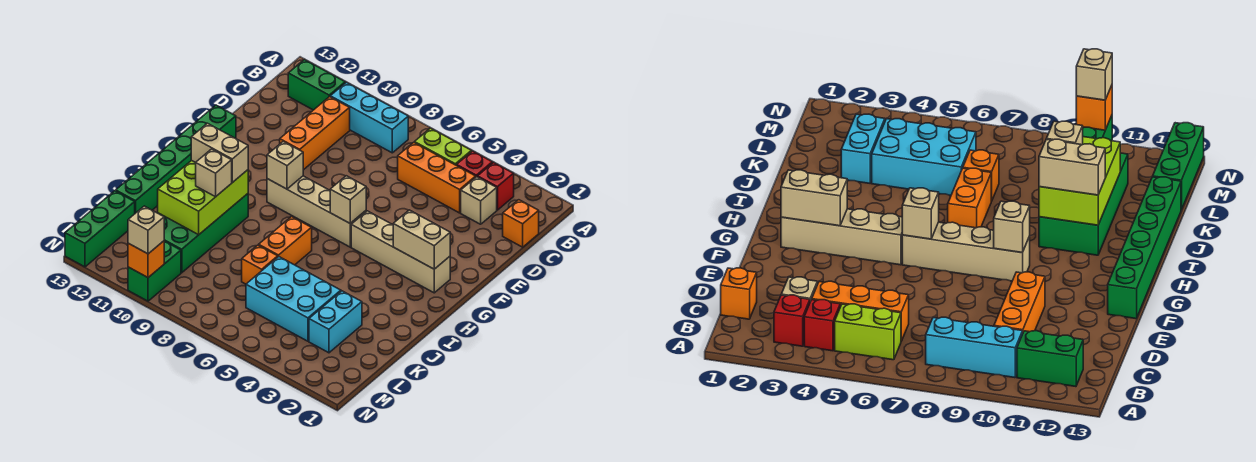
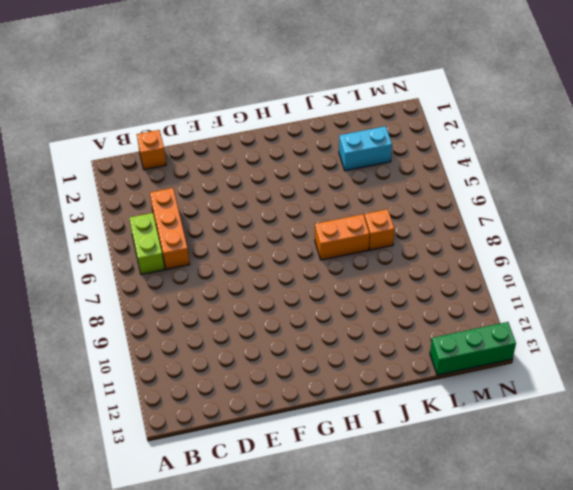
none -> red brick B3 level 1
none -> red brick B4 level 1
none -> cyan brick B8:B10 level 1

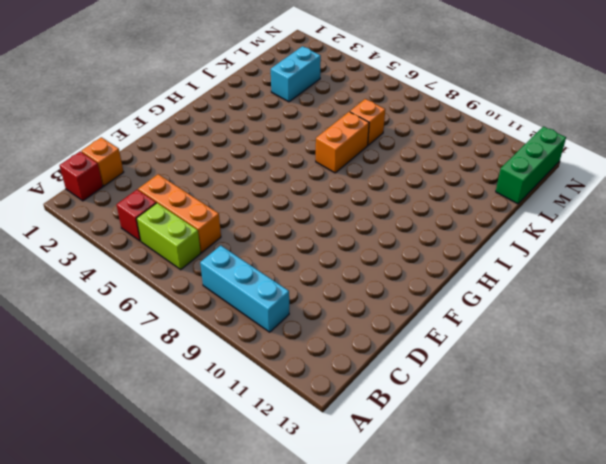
red brick B1 level 1 -> red brick B3 level 1
none -> green brick B11:B12 level 1
none -> tan brick C3 level 1
none -> orange brick C10:E10 level 1

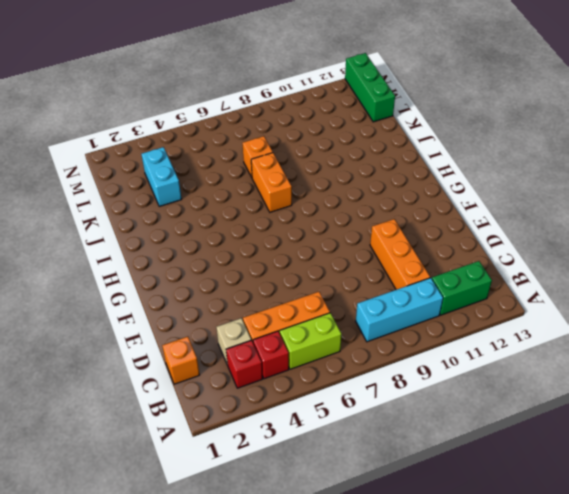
none -> green brick F13:K13 level 1
none -> tan brick G2:G5 level 1
none -> tan brick G6:G9 level 1

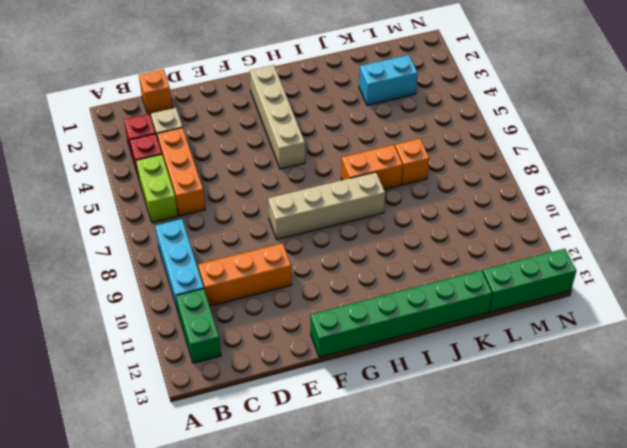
tan brick F8:I8 level 1 -> tan brick G6:G9 level 1
none -> green brick I10:L11 level 1
none -> cyan brick K4:L6 level 1
none -> green brick M10:N10 level 1

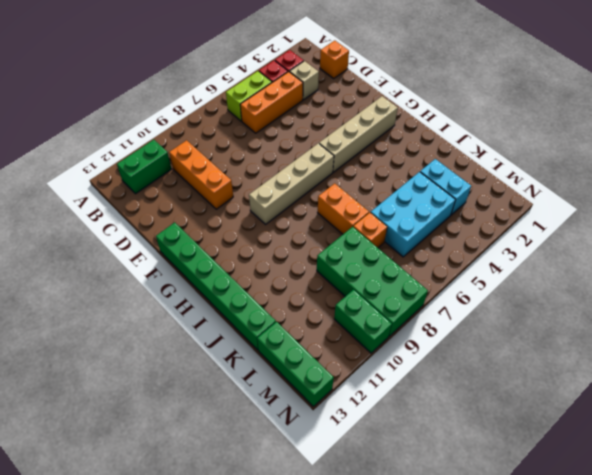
green brick K8:N9 level 1 -> green brick I10:L11 level 1
none -> cyan brick B8:B10 level 1
none -> tan brick G2:G3 level 2
none -> tan brick G6 level 2

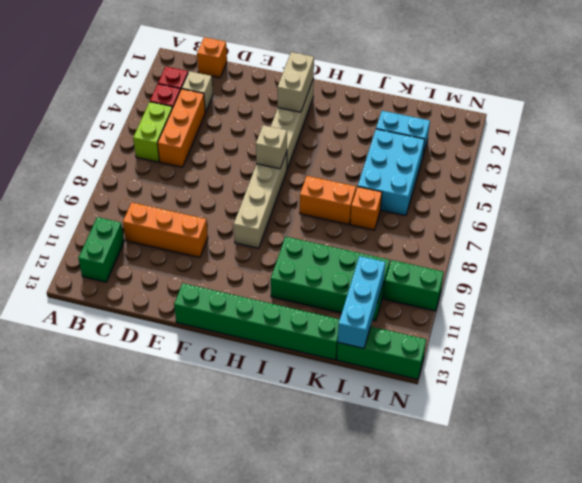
cyan brick L11:L13 level 2 -> cyan brick B8:B10 level 1
none -> tan brick G9 level 2
none -> lime brick I10:K11 level 2
none -> orange brick N10 level 2

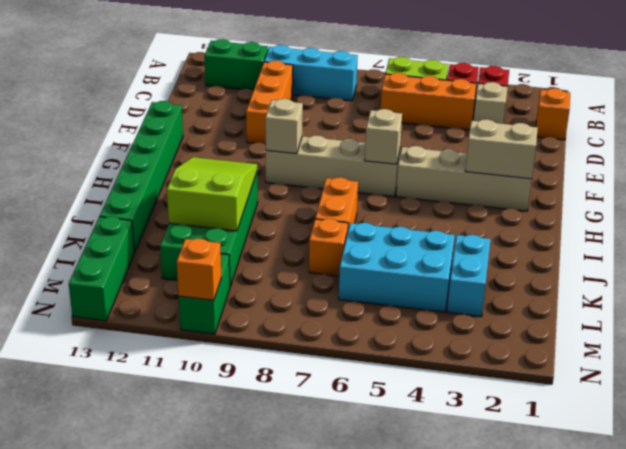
lime slope I10:K11 level 2 top K -> lime brick I10:K11 level 2
none -> tan brick I10:I11 level 3
none -> tan brick J10 level 3
none -> tan brick N10 level 3

